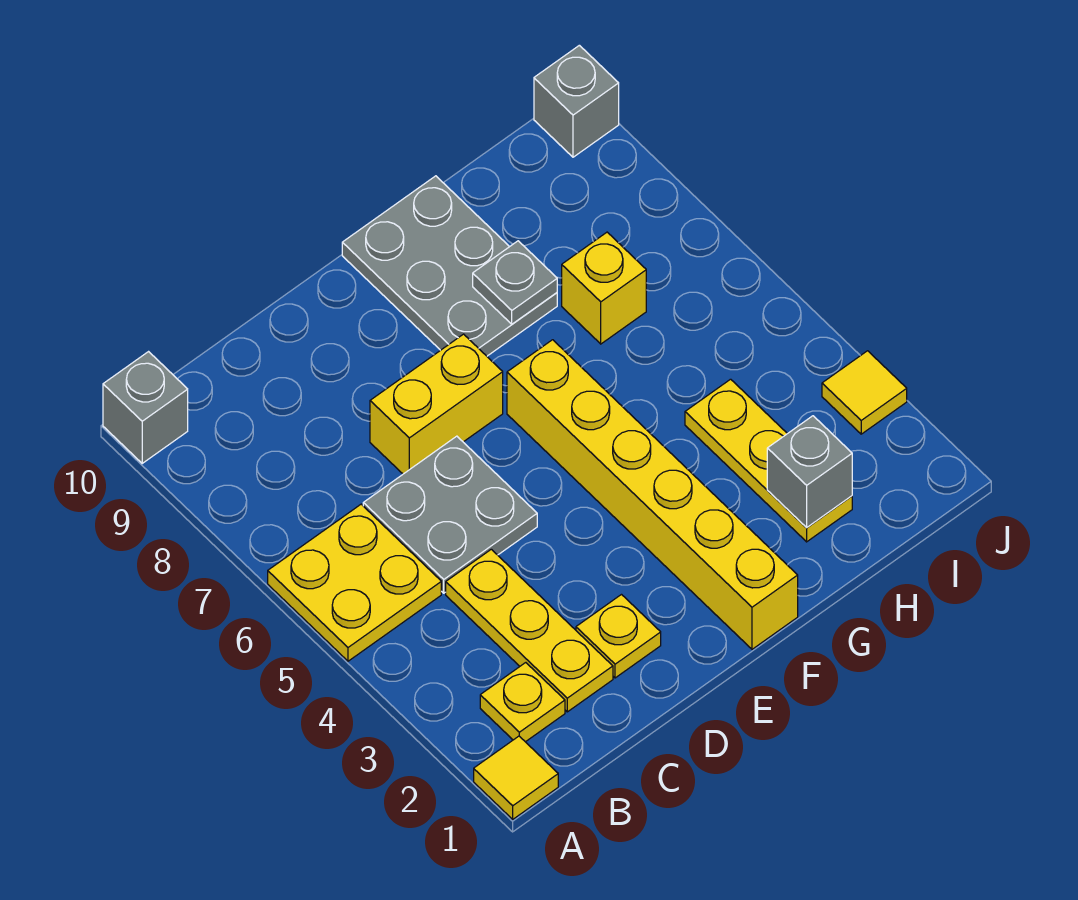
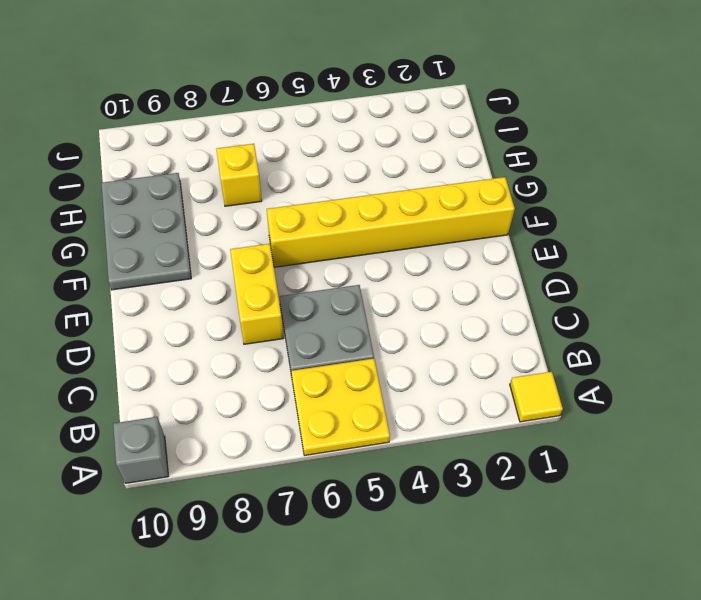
grey plate F9:H10 level 1 -> grey plate F8:G10 level 1
none -> yellow plate B2 level 1
none -> yellow plate C2:C4 level 1
none -> yellow plate D2 level 1

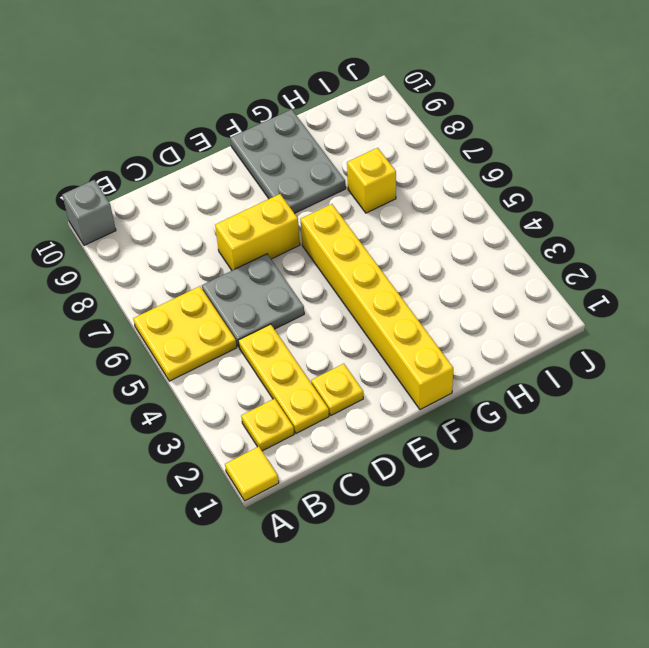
none -> yellow plate H2:H4 level 1
none -> yellow tile J3 level 1
none -> grey brick J10 level 1

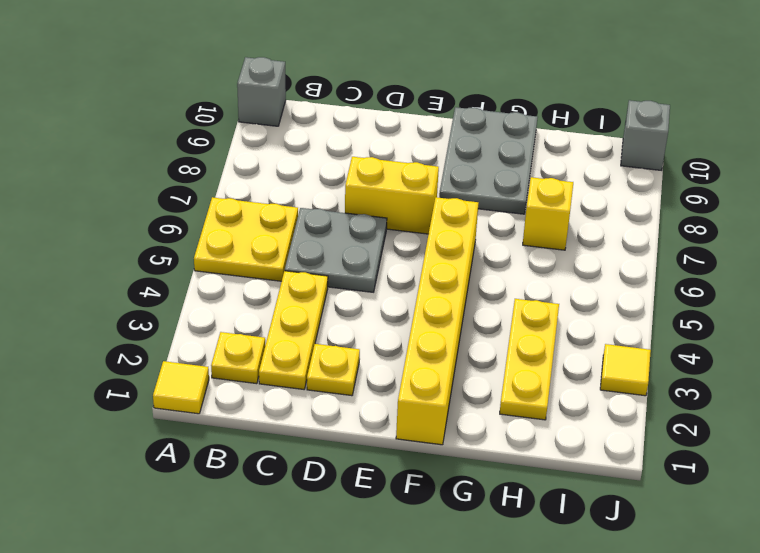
none -> grey plate G8 level 2
none -> grey brick H2 level 2

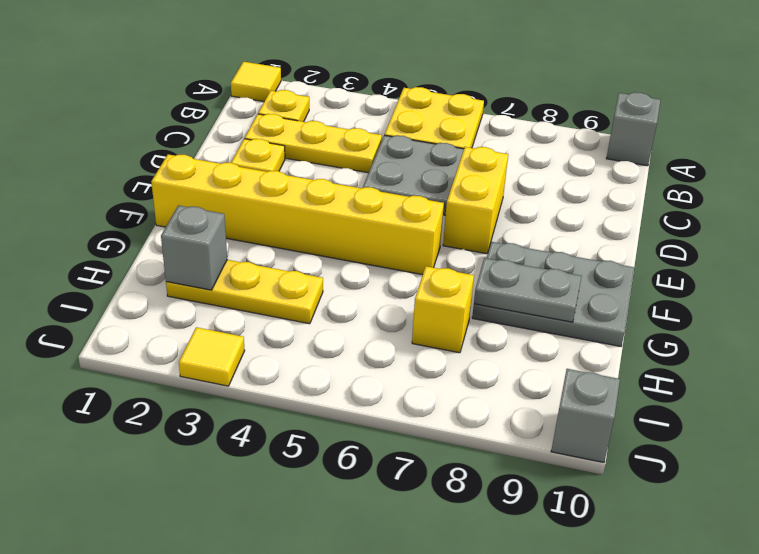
grey plate G8:G9 level 2 -> grey plate G8 level 2

